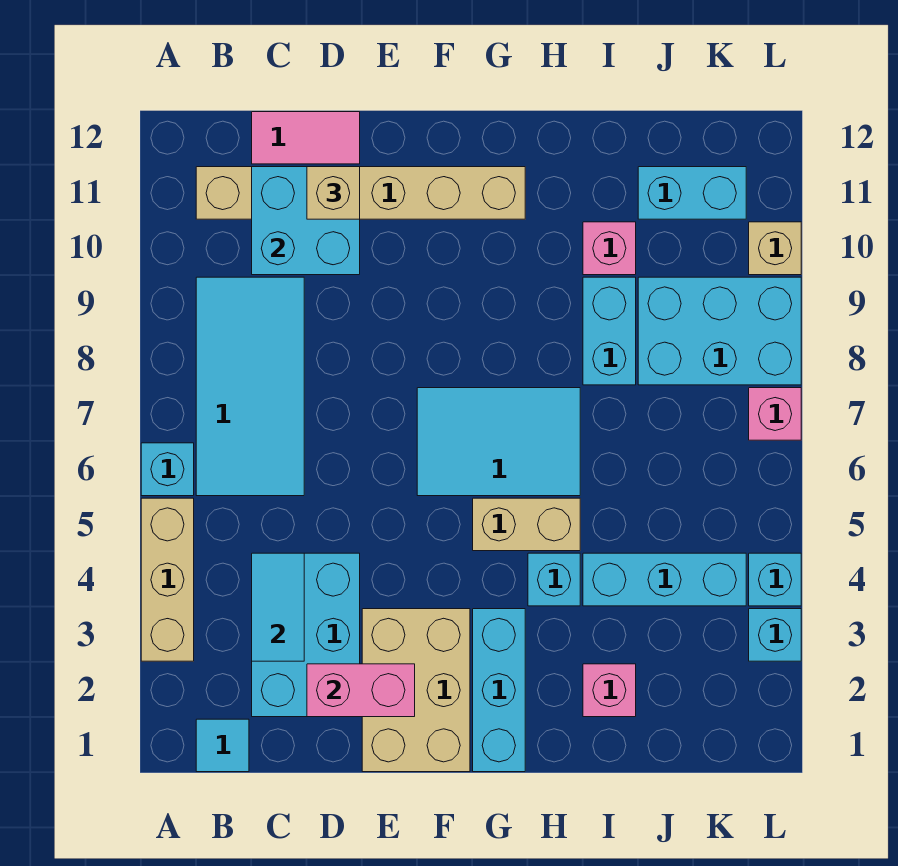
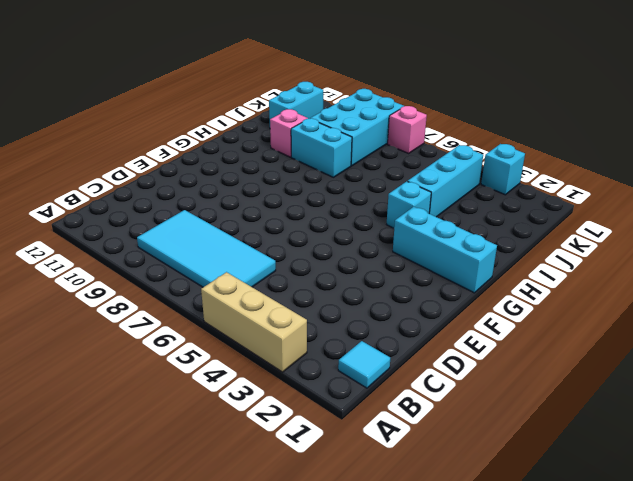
none -> cyan brick A6 level 1
none -> tan brick B11:G11 level 1
none -> cyan brick C2:D4 level 1

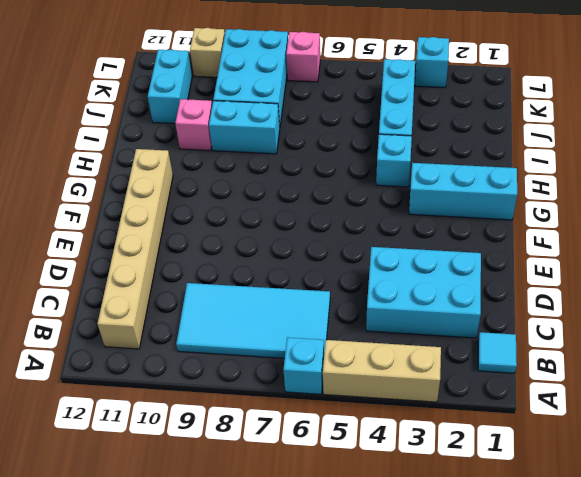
none -> pink tile C12:D12 level 1
none -> tan brick E1:F3 level 1
none -> cyan tile F6:H7 level 1

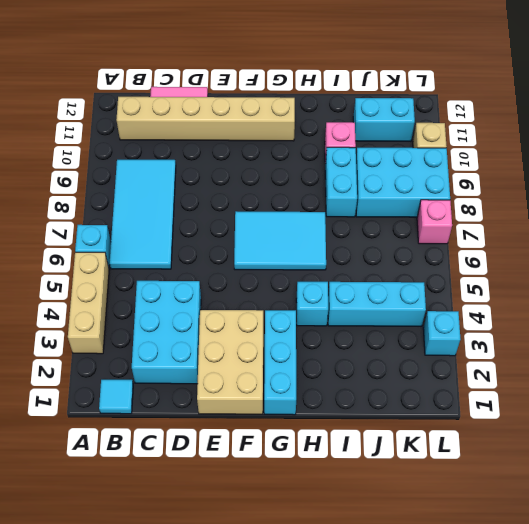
none -> tan brick G5:H5 level 1
none -> pink brick I2 level 1
none -> cyan brick L4 level 1

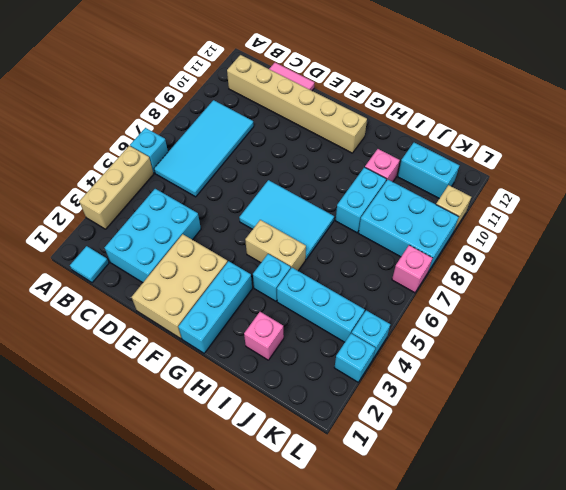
none -> cyan tile C3:C4 level 2
none -> cyan brick C10:D11 level 2
none -> pink brick D2:E2 level 2

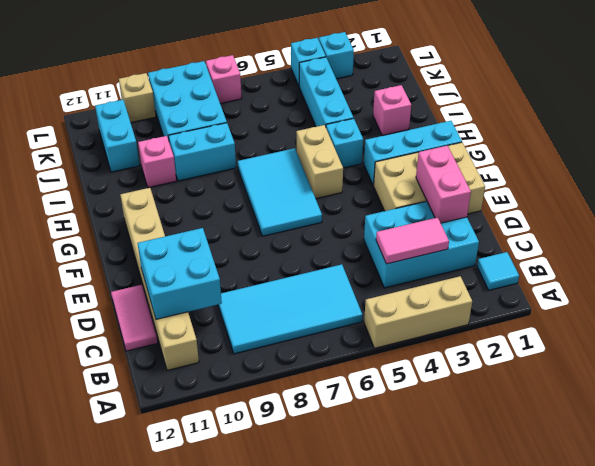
pink tile C3:C4 level 2 -> cyan tile C3:C4 level 2
none -> cyan brick A6 level 1
none -> tan brick D11 level 3

